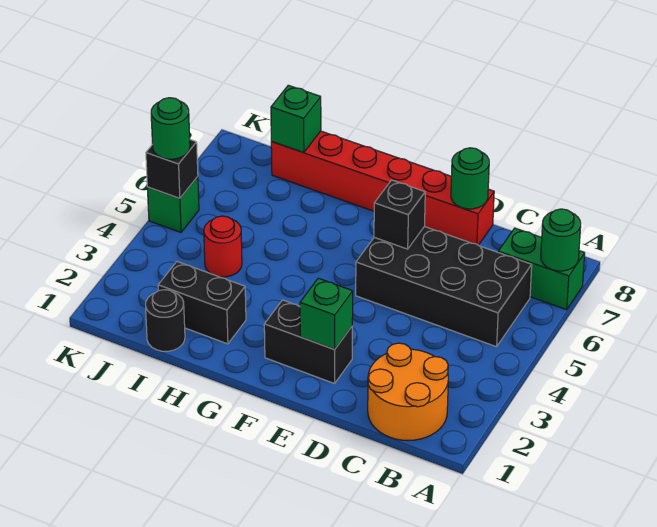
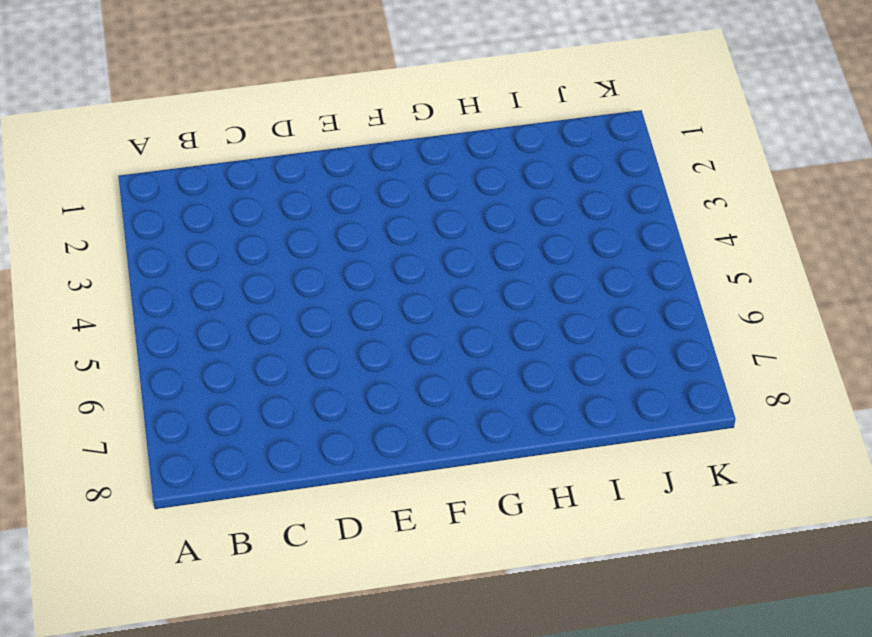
none -> green brick A7:B7 level 1
none -> orange round brick B1:C2 level 1
none -> black brick B5:E6 level 1

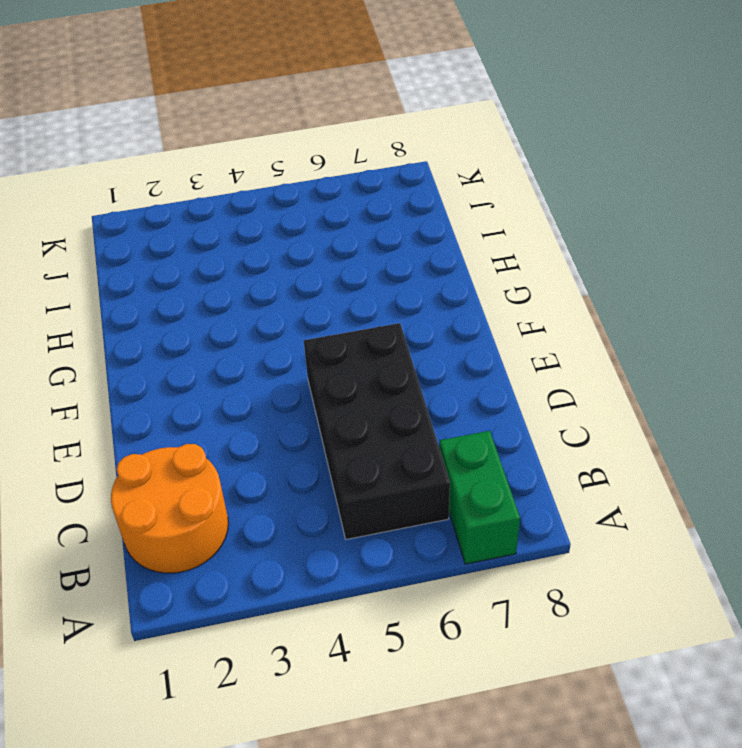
none -> red brick D8:I8 level 1
none -> black brick E2:F2 level 1
none -> black brick H2:I2 level 1

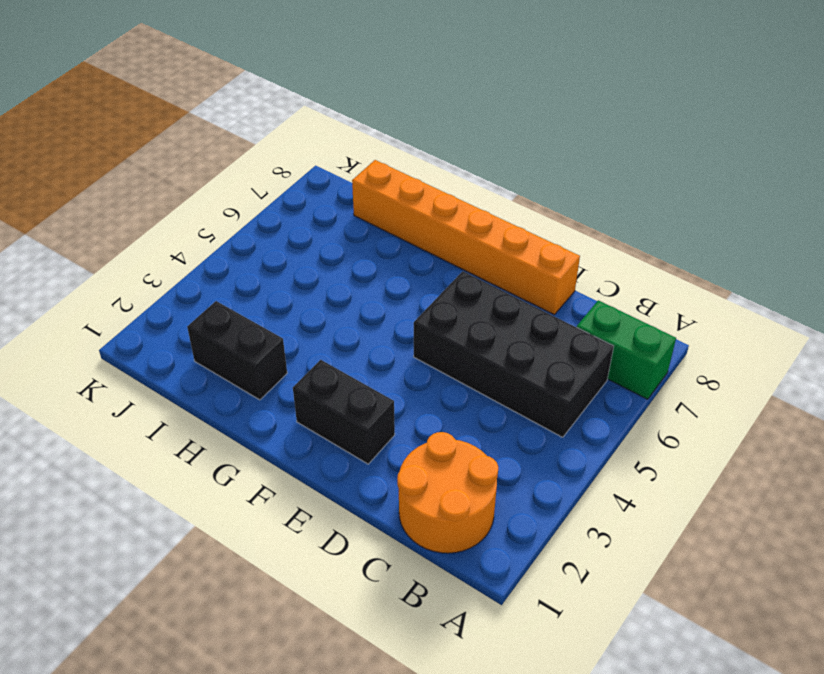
orange brick D8:I8 level 1 -> red brick D8:I8 level 1
none -> black round brick I1 level 1
none -> red round brick I4 level 1
none -> green brick K5 level 1

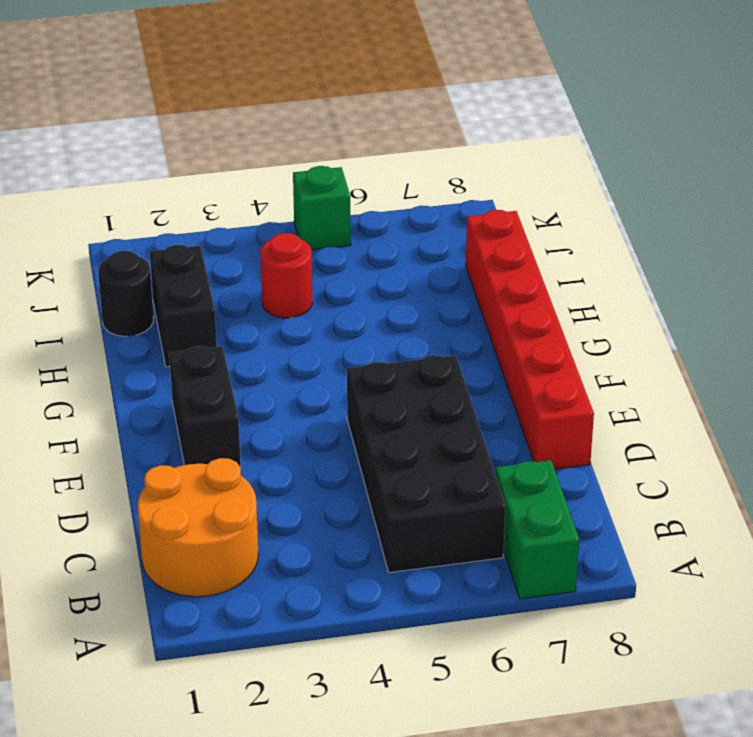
none -> green round brick A7 level 2
none -> green round brick D8 level 2
none -> green brick E2 level 2

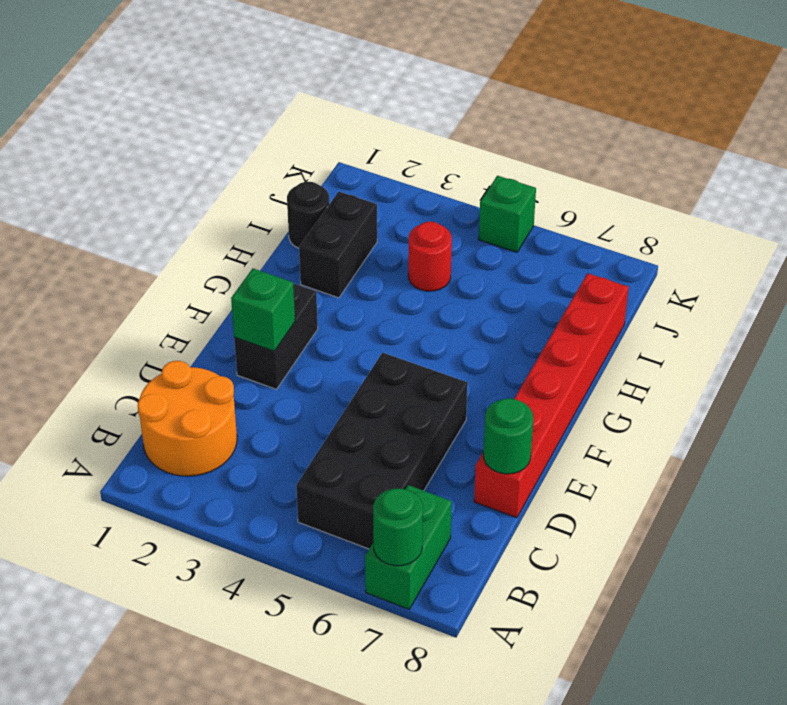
none -> black brick E6 level 2
none -> green brick I8 level 2
none -> black brick K5 level 2

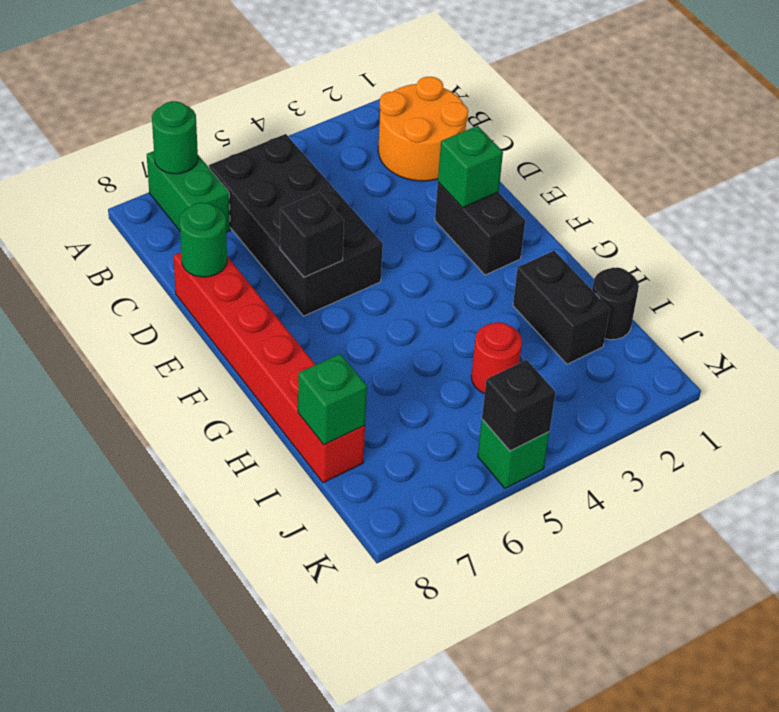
none -> green round brick K5 level 3

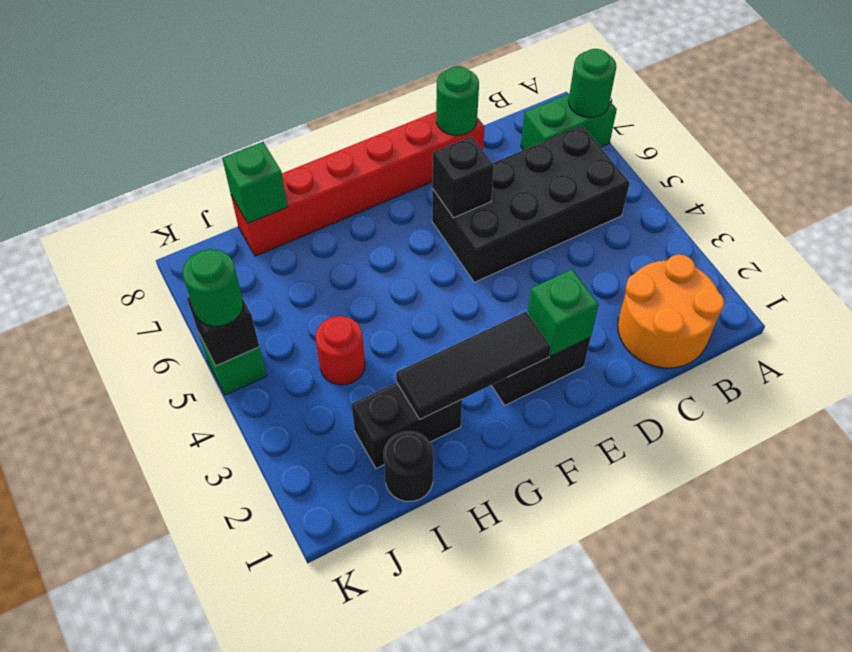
black tile F2:H2 level 2 -> none

